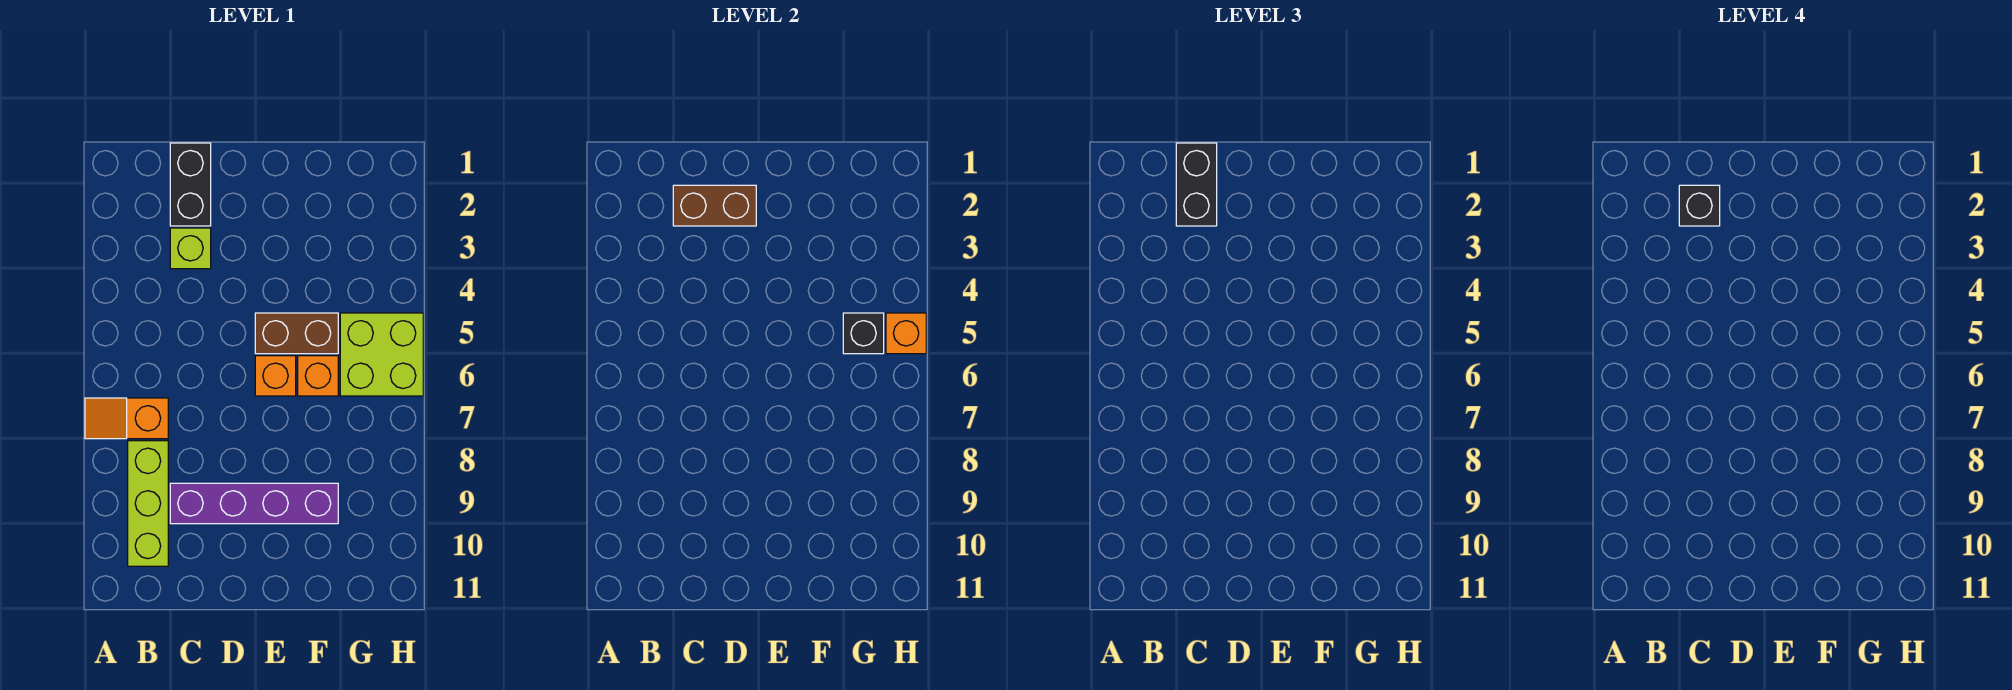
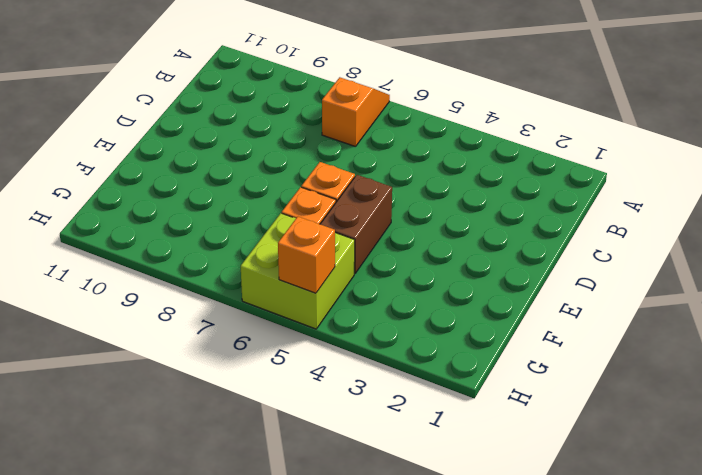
none -> lime brick B8:B10 level 1
none -> black brick C1:C2 level 1
none -> lime brick C3 level 1

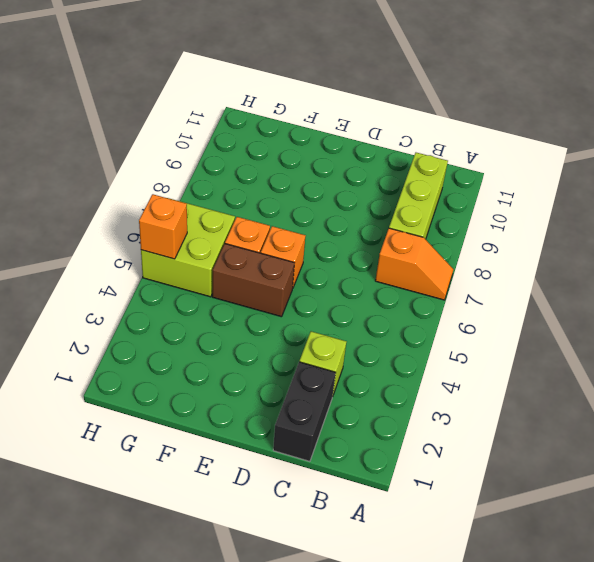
none -> purple brick C9:F9 level 1
none -> brown brick C2:D2 level 2
none -> black brick G5 level 2

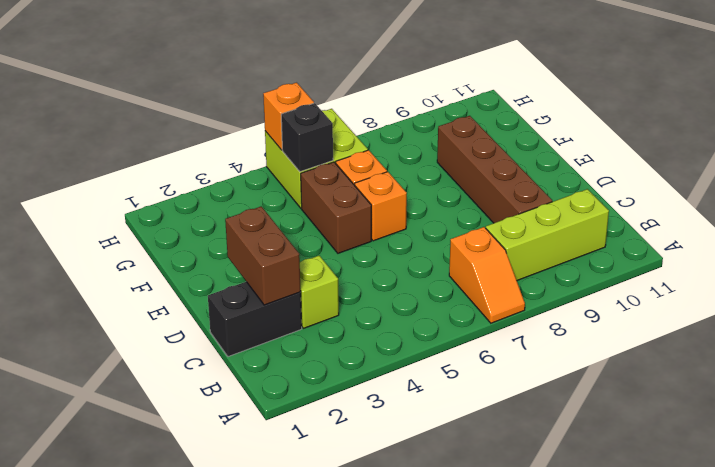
brown brick C9:F9 level 1 -> purple brick C9:F9 level 1
none -> black brick C1:C2 level 3
none -> black brick C2 level 4

